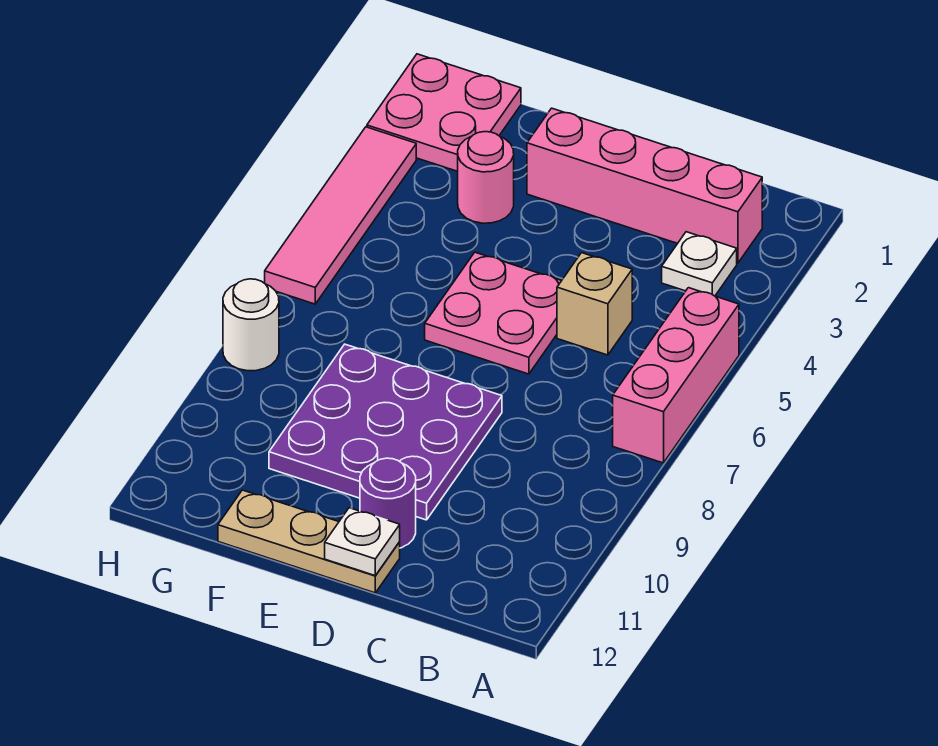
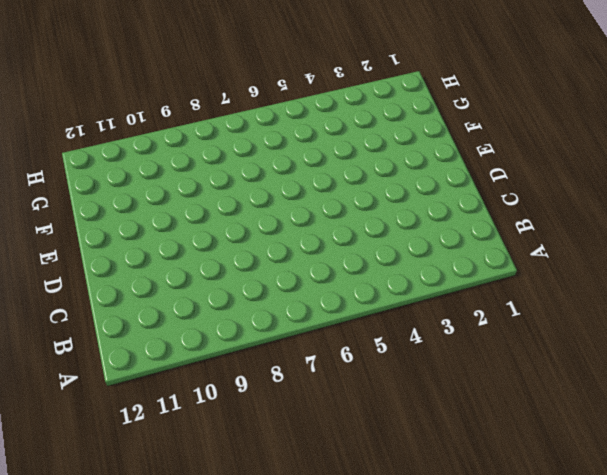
none -> pink brick A5:A7 level 1
none -> pink brick B2:E2 level 1
none -> white plate B3 level 1

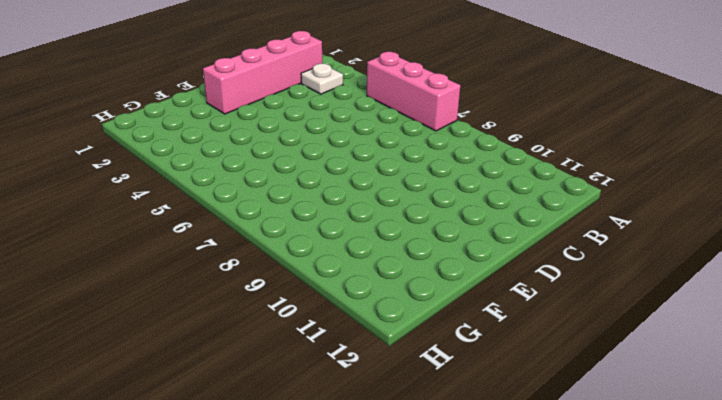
none -> tan brick C5 level 1
none -> pink plate D5:E6 level 1
none -> purple plate D8:F10 level 1

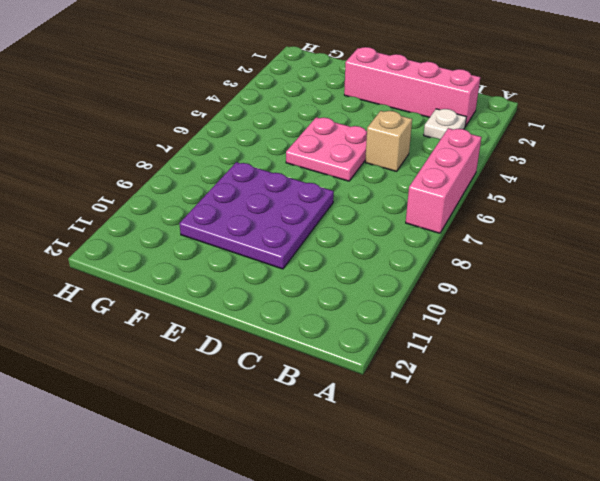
none -> purple round brick D11 level 1
none -> tan plate D12:F12 level 1
none -> pink round brick F3 level 1

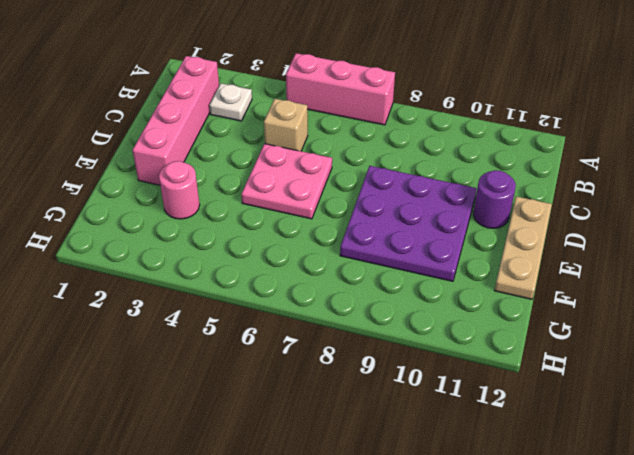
none -> pink plate G1:H2 level 1
none -> pink tile H3:H6 level 1
none -> white round brick H8 level 1

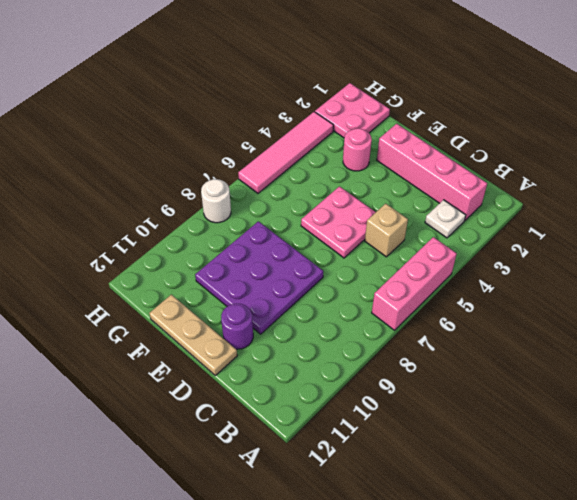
none -> white plate D12 level 2

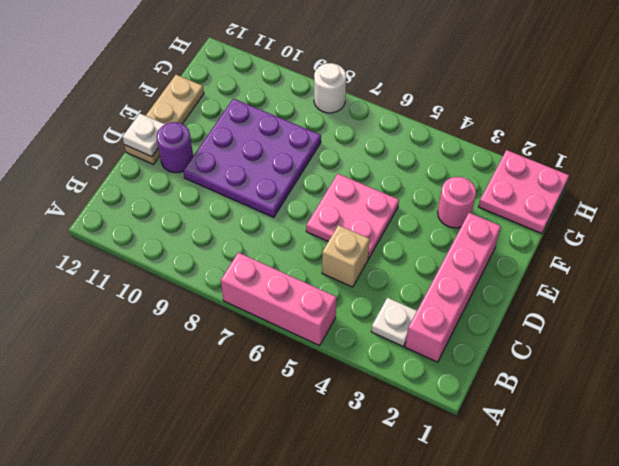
none -> pink tile H3:H6 level 1

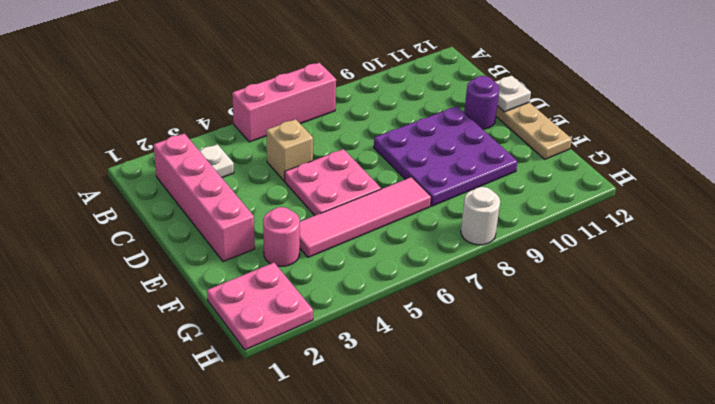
pink tile F4:F7 level 1 -> pink tile H3:H6 level 1

